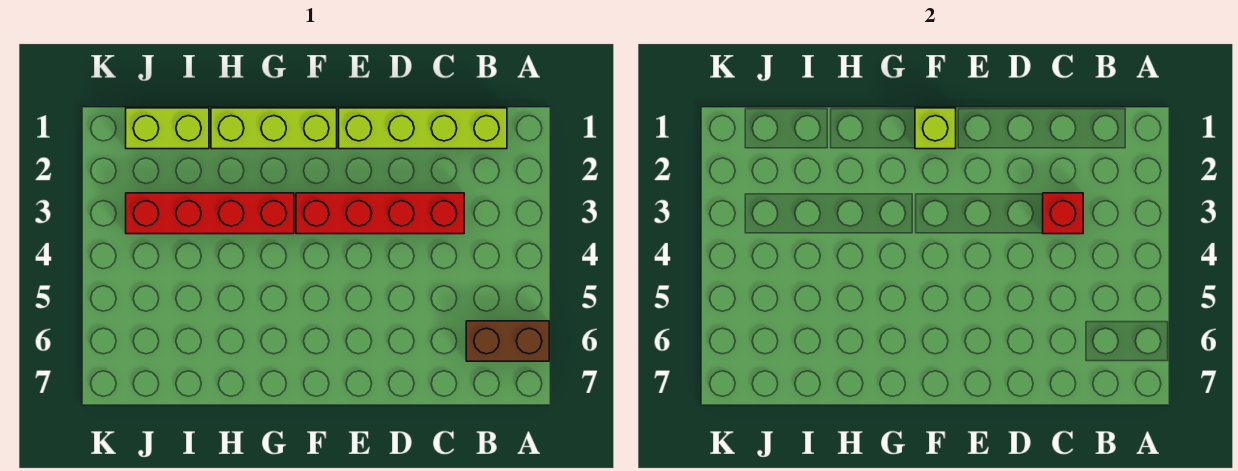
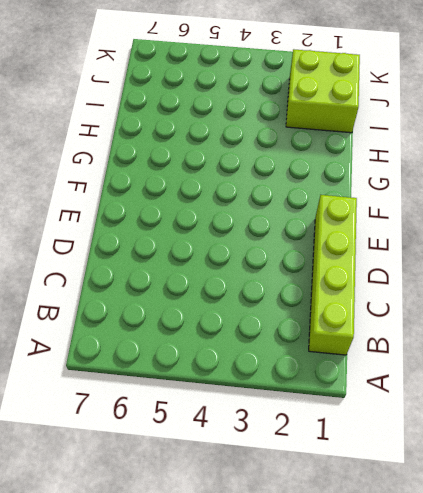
lime brick I1:J2 level 1 -> lime brick I1:J1 level 1
none -> brown brick A6:B6 level 1
none -> red brick C3:F3 level 1

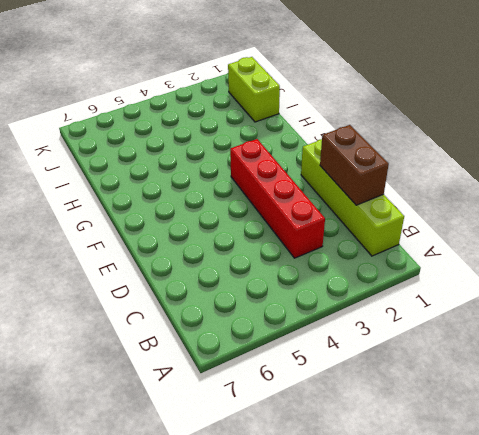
brown brick C1:D1 level 2 -> brown brick A6:B6 level 1
none -> lime brick F1:H1 level 1
none -> red brick G3:J3 level 1

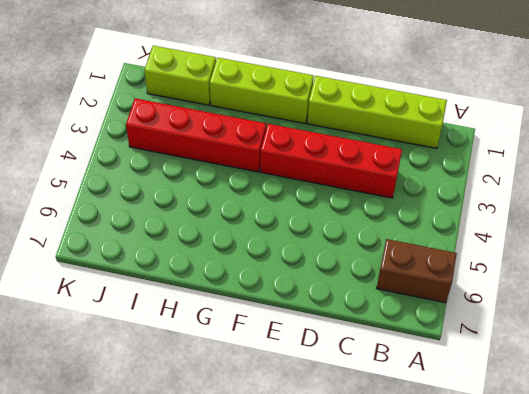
none -> red brick C3 level 2
none -> lime brick F1 level 2

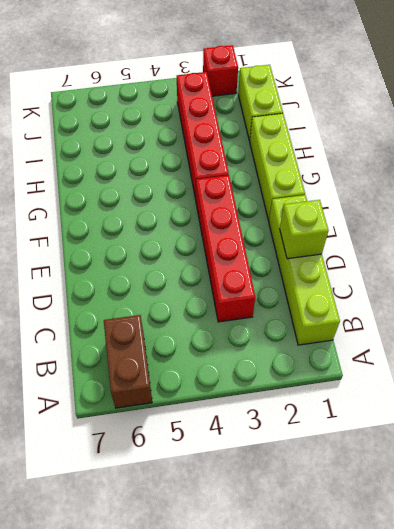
lime brick D1 level 2 -> lime brick F1 level 2
red brick K2 level 1 -> red brick C3 level 2

